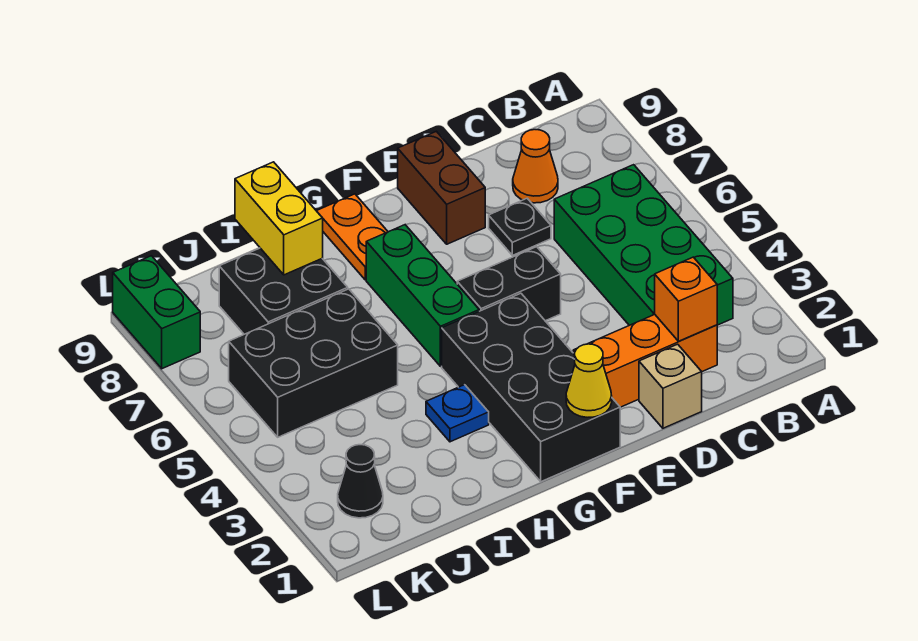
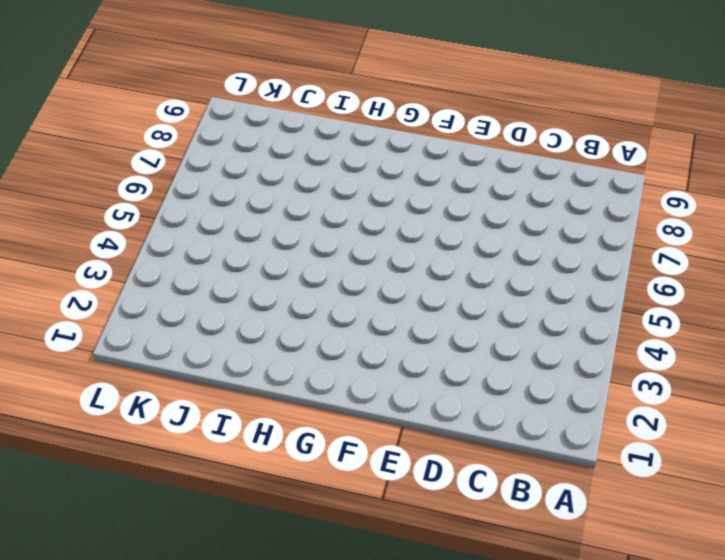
none -> green brick B3:C6 level 1
none -> orange brick C2:E2 level 1
none -> orange cone C8 level 1

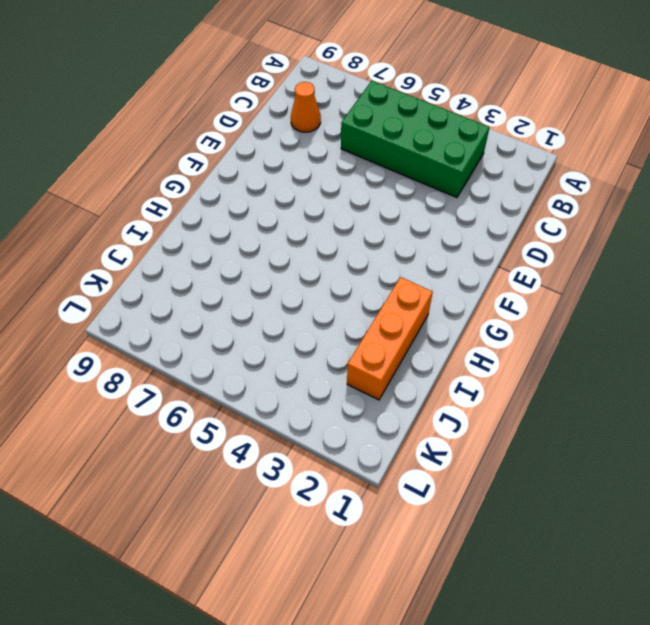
orange brick H2:J2 level 1 -> orange brick C2:E2 level 1
none -> tan brick D1 level 1
none -> black plate D7 level 1
none -> black brick E5:F5 level 1

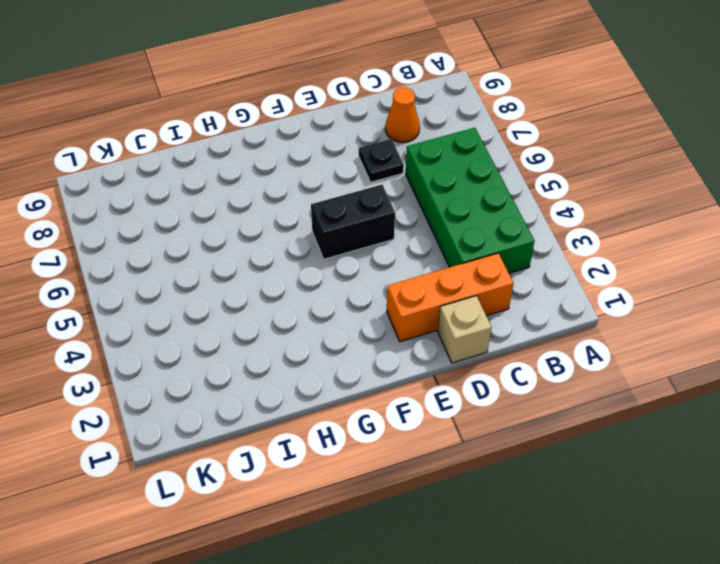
none -> brown brick E8:E9 level 1
none -> black brick F1:G4 level 1
none -> green brick G5:G7 level 1

